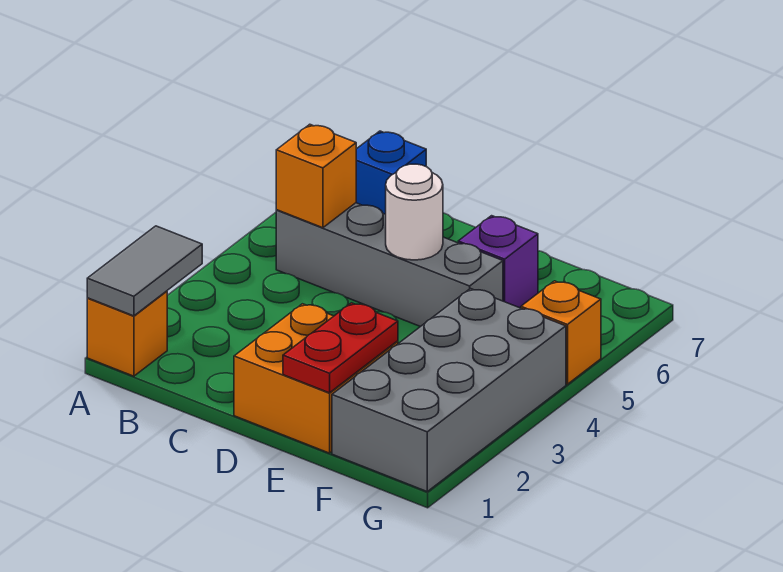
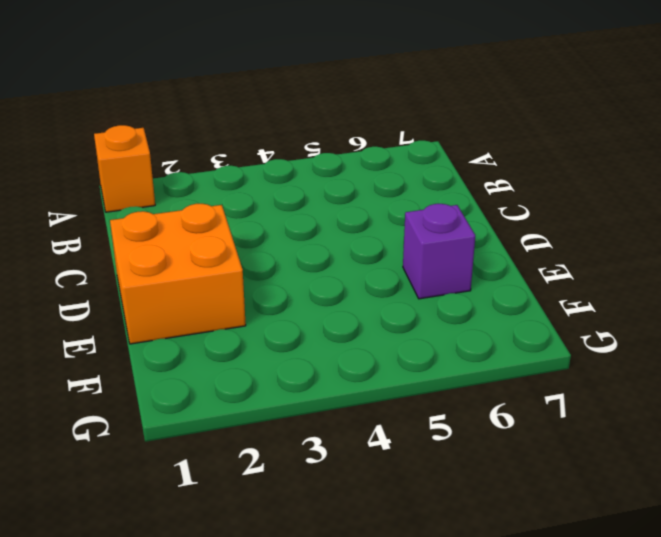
none -> grey brick B5:E5 level 1
none -> blue brick B7 level 1

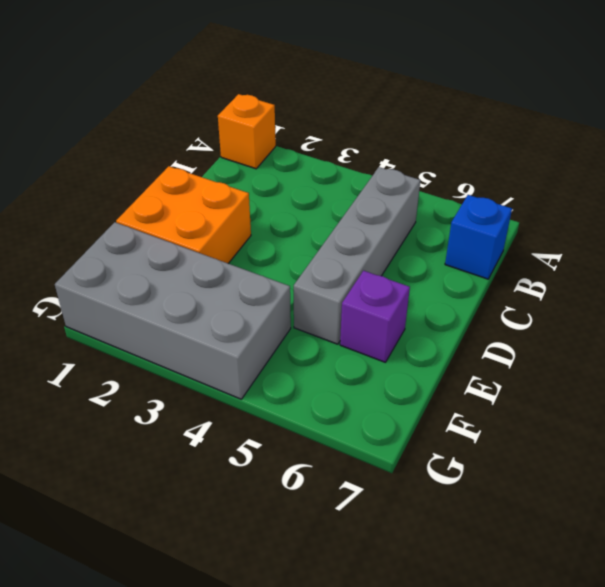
none -> orange brick G5 level 1
none -> grey tile A1:A2 level 2

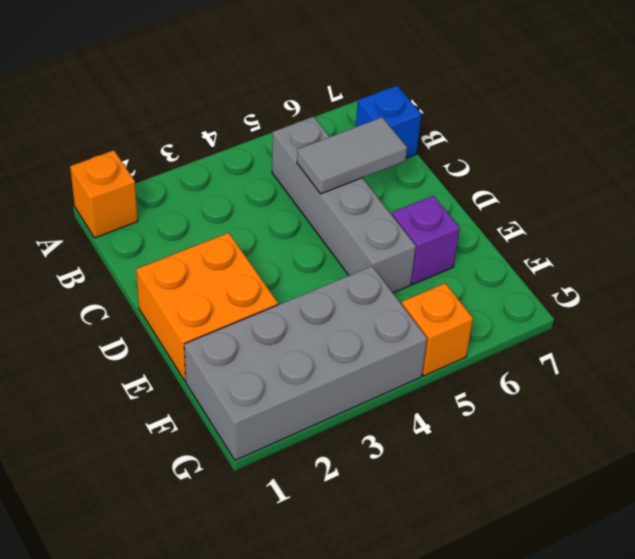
grey tile C5:C6 level 2 -> grey tile A1:A2 level 2
none -> orange brick B5 level 2
none -> white round brick D5 level 2

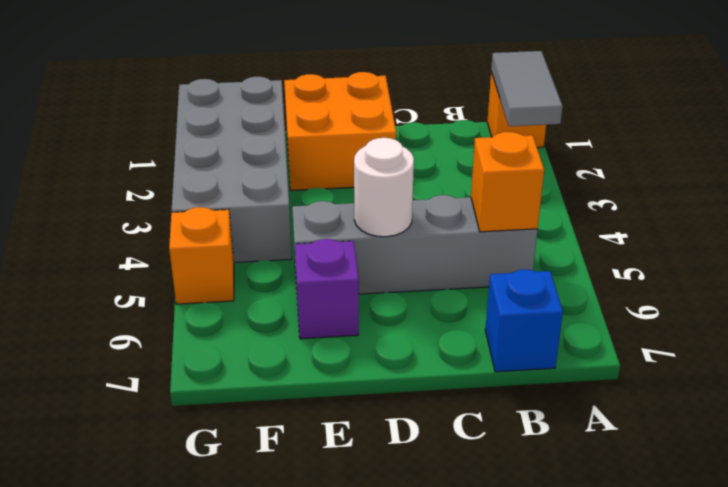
none -> red plate E1:E2 level 2

